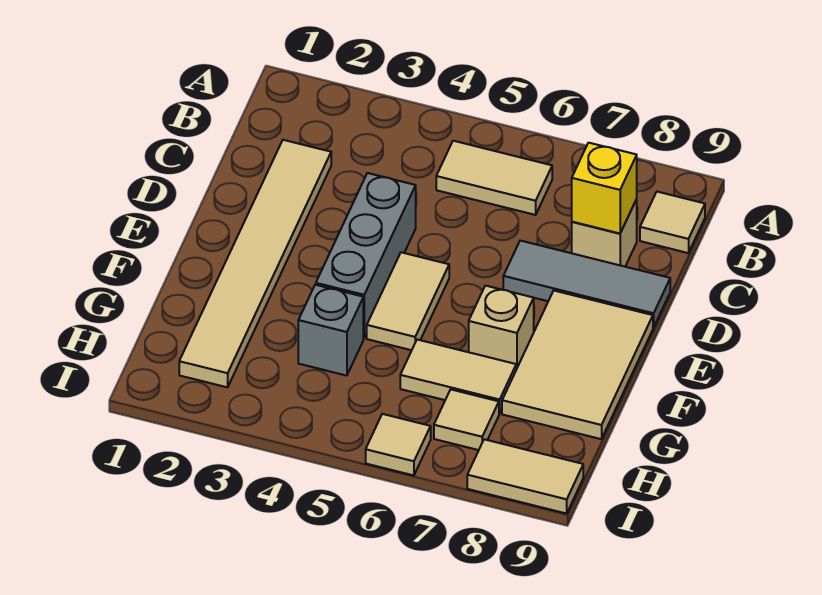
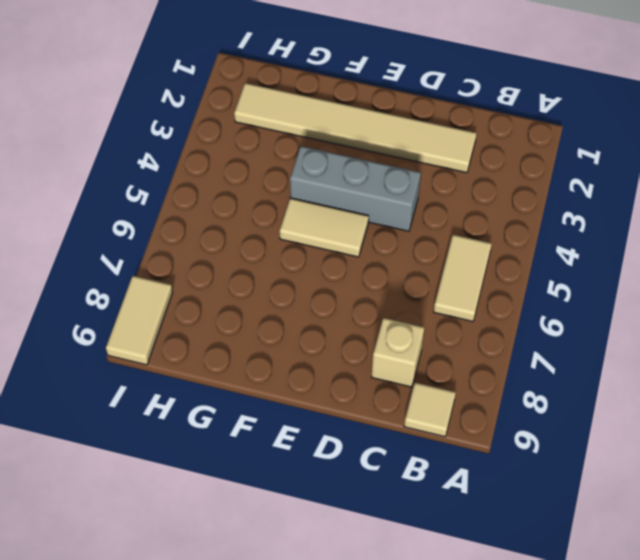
none -> grey tile D7:D9 level 1
none -> tan tile E8:G9 level 1
none -> tan brick F7 level 1

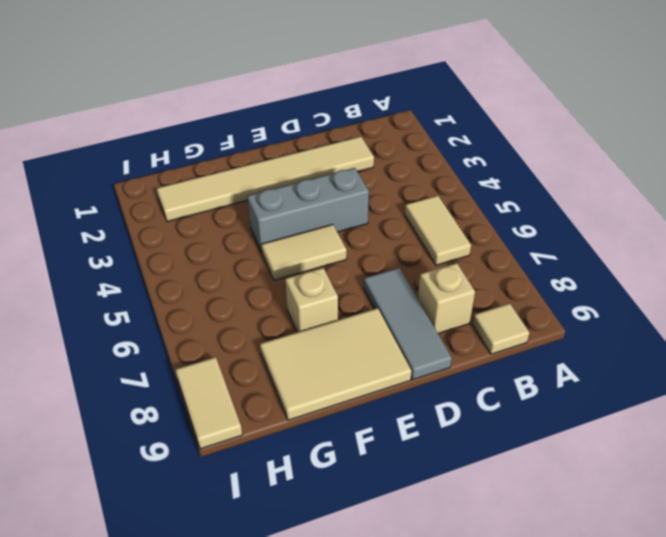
none -> grey brick G4 level 1
none -> tan tile G6:G7 level 1
none -> tan tile H7 level 1

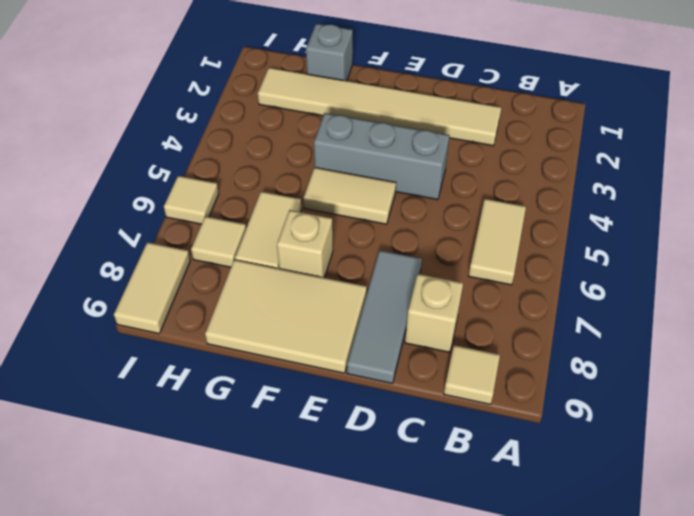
grey brick G1 level 1 -> grey brick G4 level 1
none -> yellow brick C8 level 2

